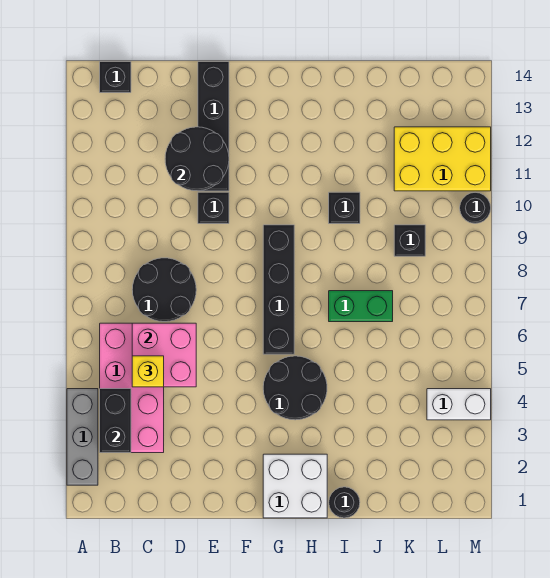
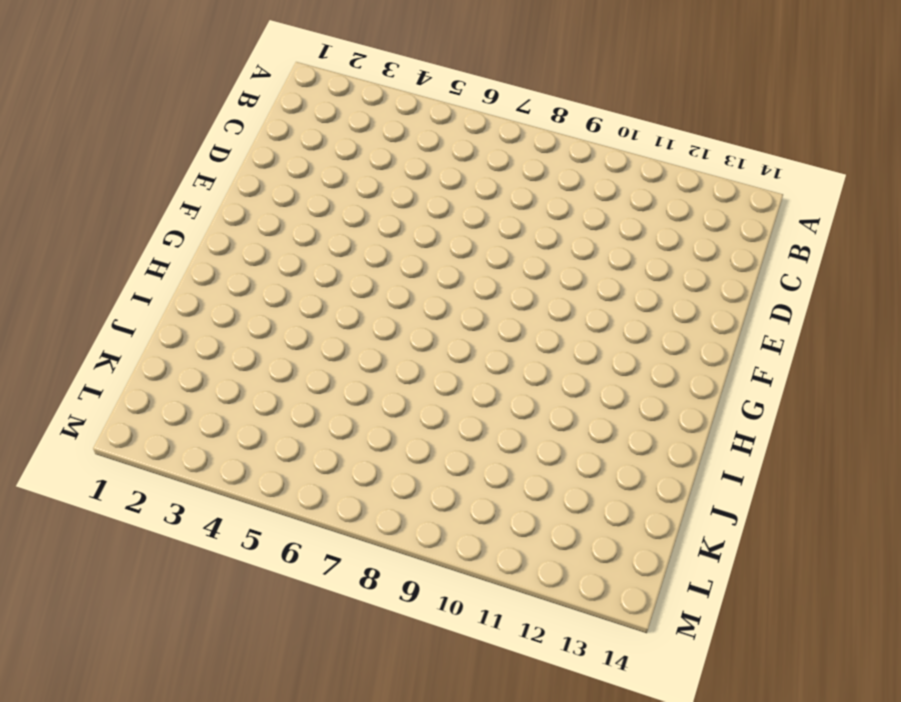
none -> grey brick A2:A4 level 1
none -> pink brick B3:C6 level 1
none -> black brick B14 level 1

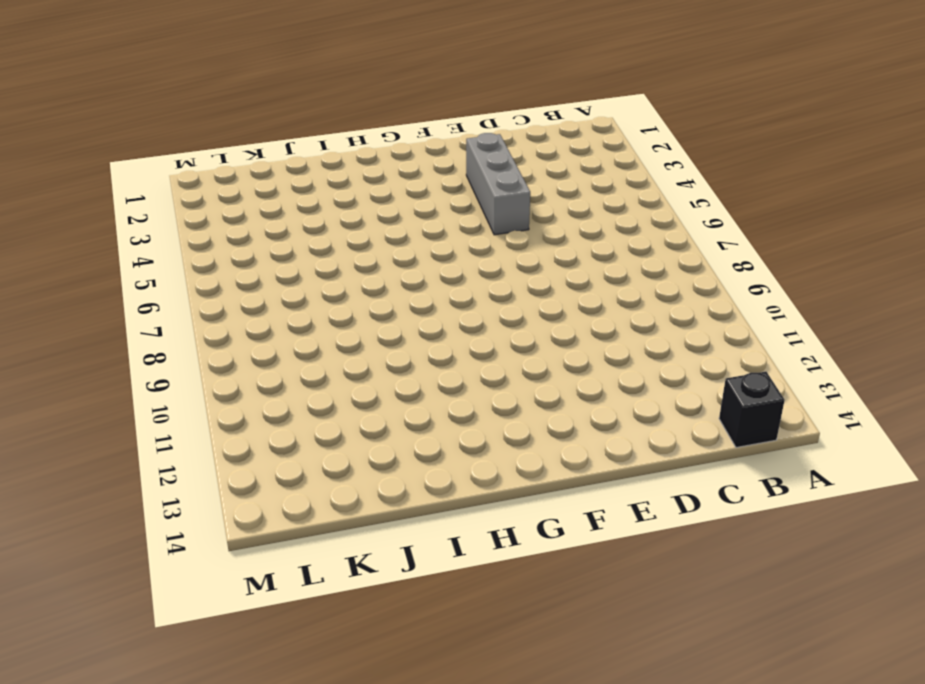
grey brick E3:E5 level 1 -> grey brick A2:A4 level 1
none -> pink brick B3:C6 level 1
none -> black round brick C7:D8 level 1
none -> black brick E10 level 1

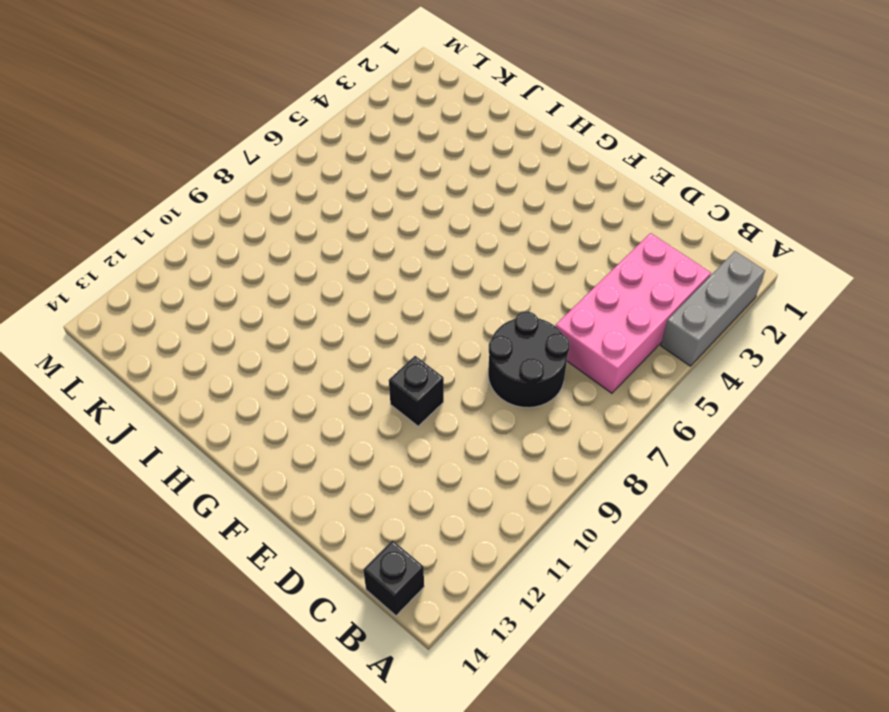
none -> black brick E11:E14 level 1
none -> white brick G1:H2 level 1
none -> black round brick G4:H5 level 1

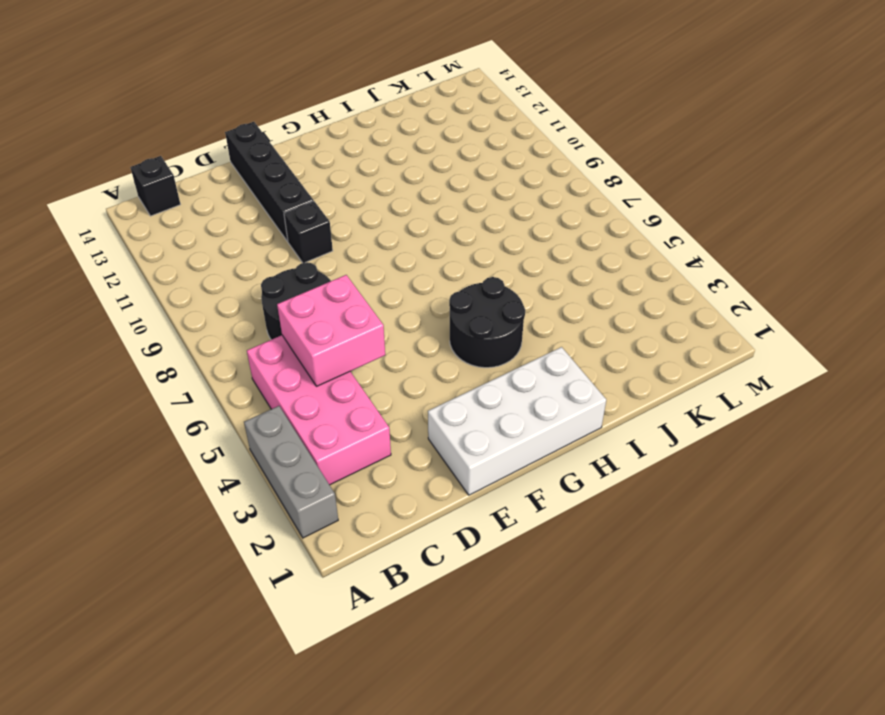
white brick E1:H2 level 1 -> white brick G1:H2 level 1
none -> black brick G6:G9 level 1
none -> black round brick I1 level 1
none -> green brick I7:J7 level 1

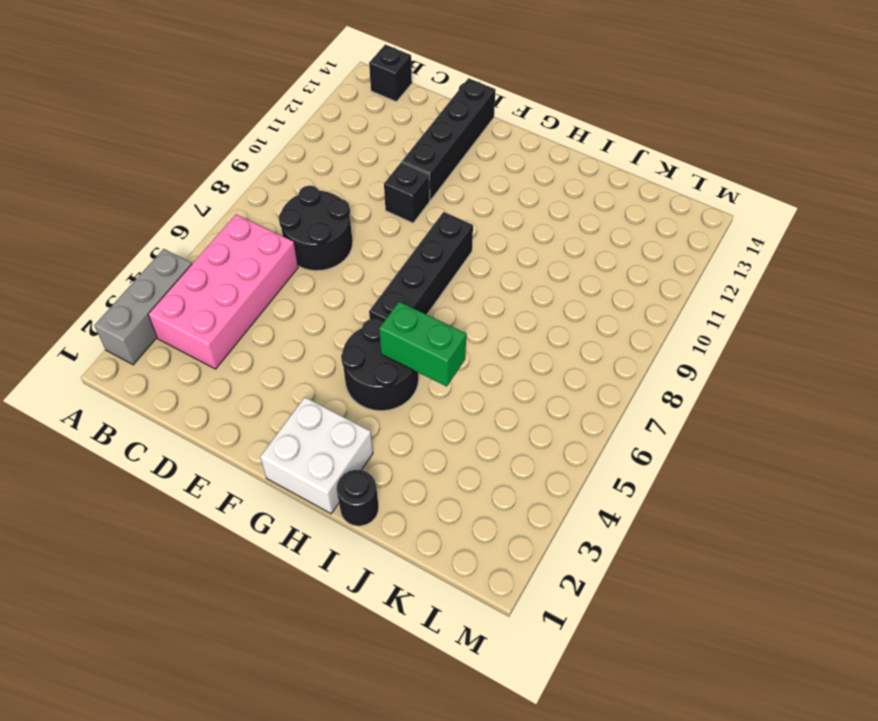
green brick H5:I5 level 2 -> green brick I7:J7 level 1
none -> black brick I10 level 1
none -> black brick K9 level 1
none -> yellow brick K11:M12 level 1

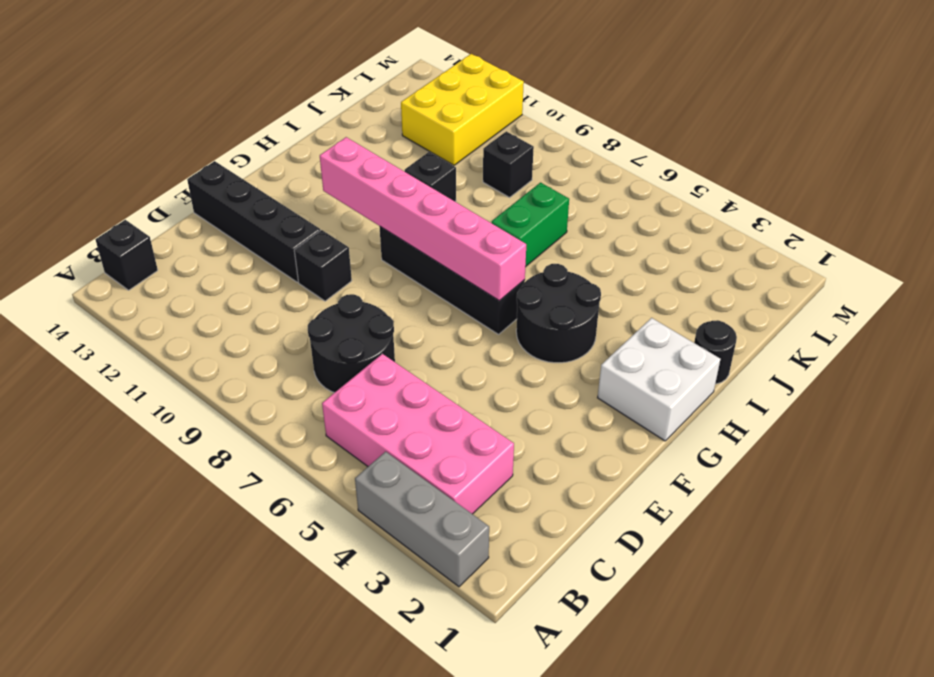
pink brick G6:G11 level 2 -> none
none -> white brick L4:M4 level 1
none -> black round brick M10 level 1
none -> black brick B3:B4 level 2

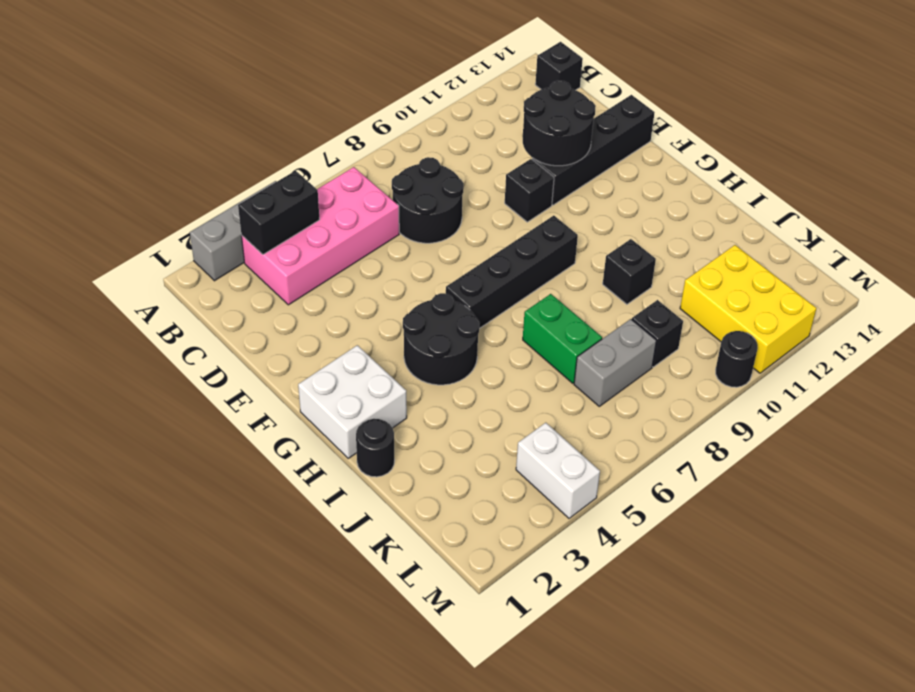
grey brick K7:K8 level 1 -> none
none -> pink brick C5:D6 level 2
none -> yellow brick C5 level 3

